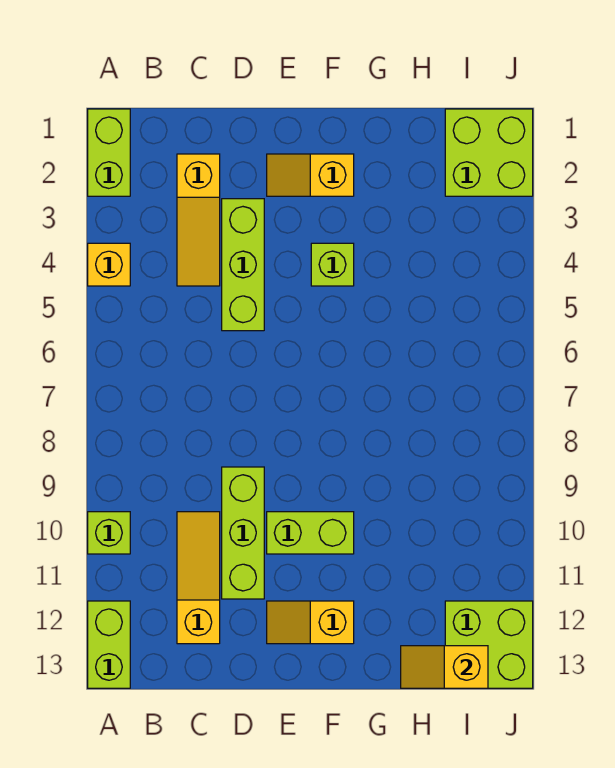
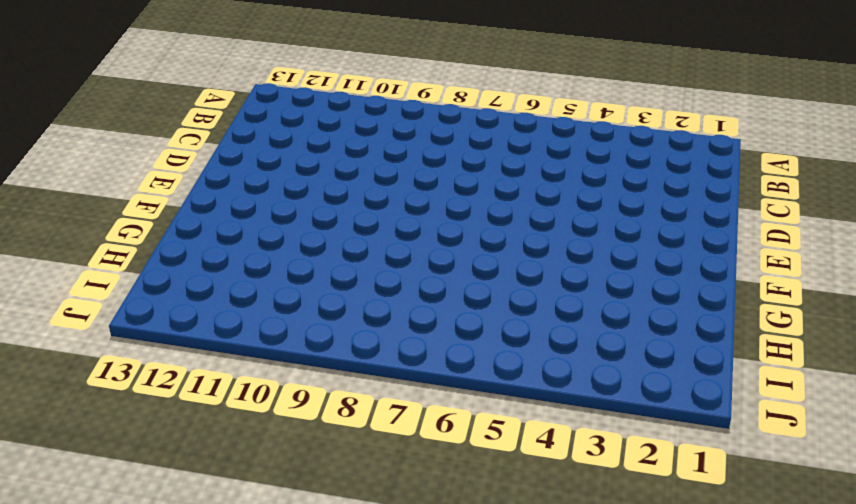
none -> lime brick A1:A2 level 1
none -> yellow brick A4 level 1
none -> lime brick A10 level 1

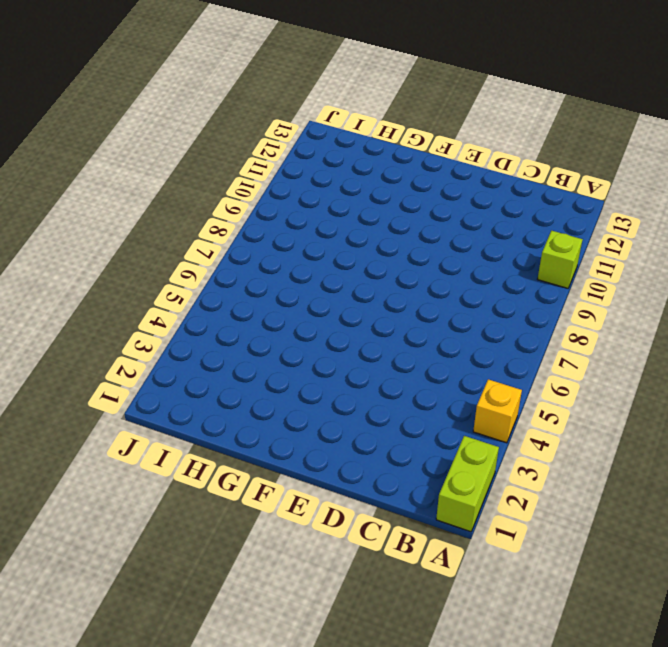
none -> lime brick A12:A13 level 1
none -> yellow slope C2:C4 level 1 top 2
none -> yellow slope C10:C12 level 1 top 12

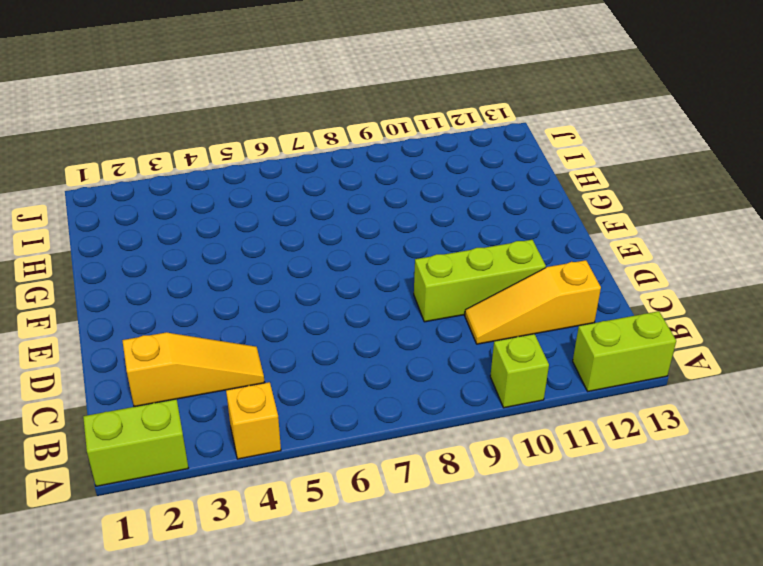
none -> lime brick D3:D5 level 1
none -> yellow slope E2:F2 level 1 top F
none -> lime brick E10:F10 level 1

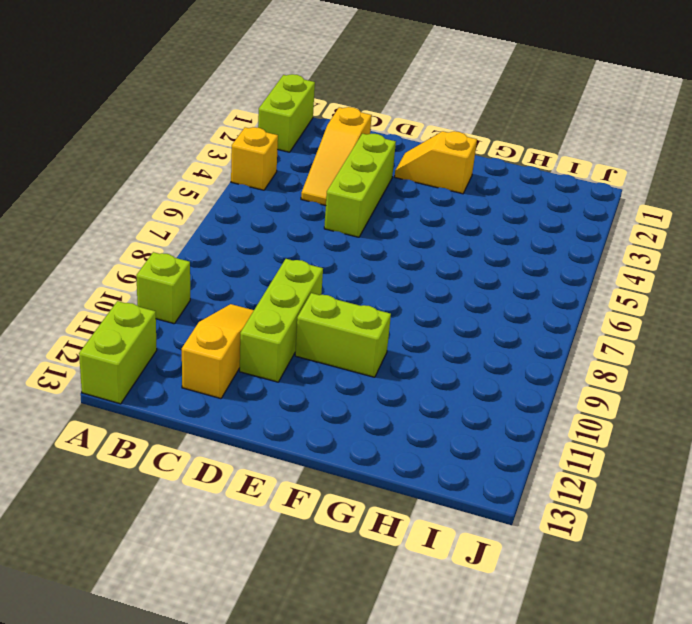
none -> yellow slope E12:F12 level 1 top F
none -> lime brick F4 level 1
none -> lime brick I1:J2 level 1

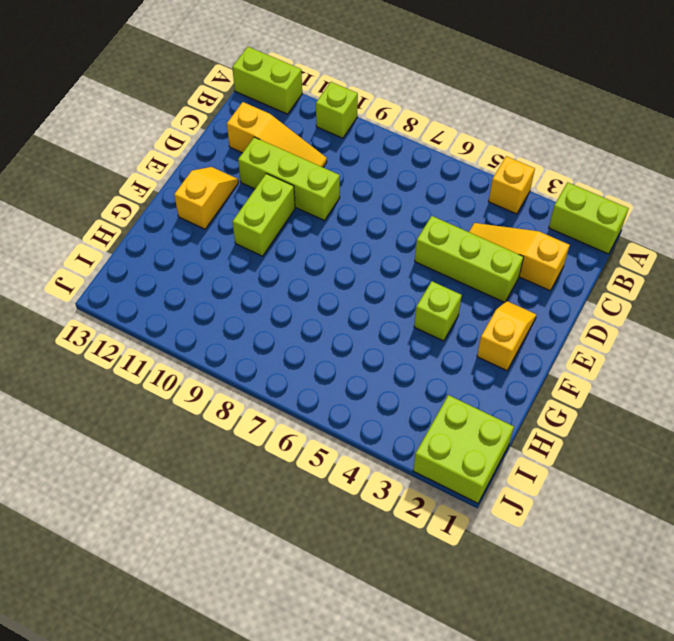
none -> lime brick I12:J13 level 1
none -> yellow slope H13:I13 level 2 top I

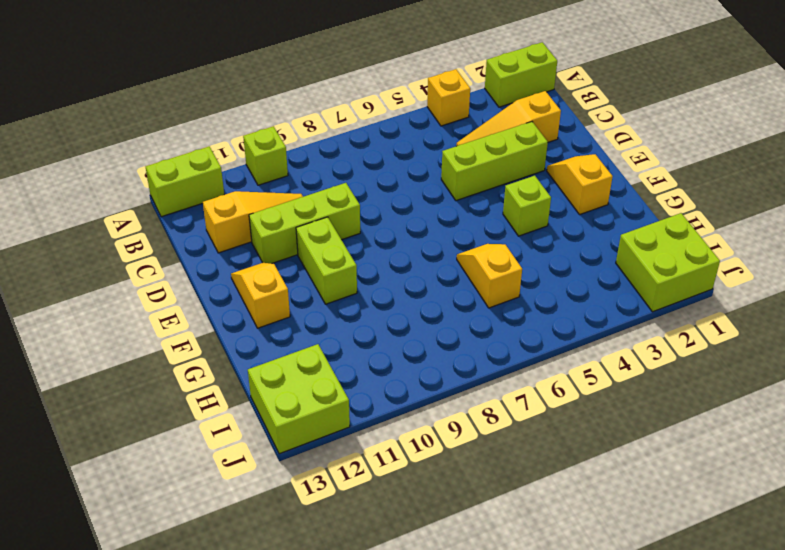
yellow slope G6:H6 level 1 top H -> yellow slope H13:I13 level 2 top I

